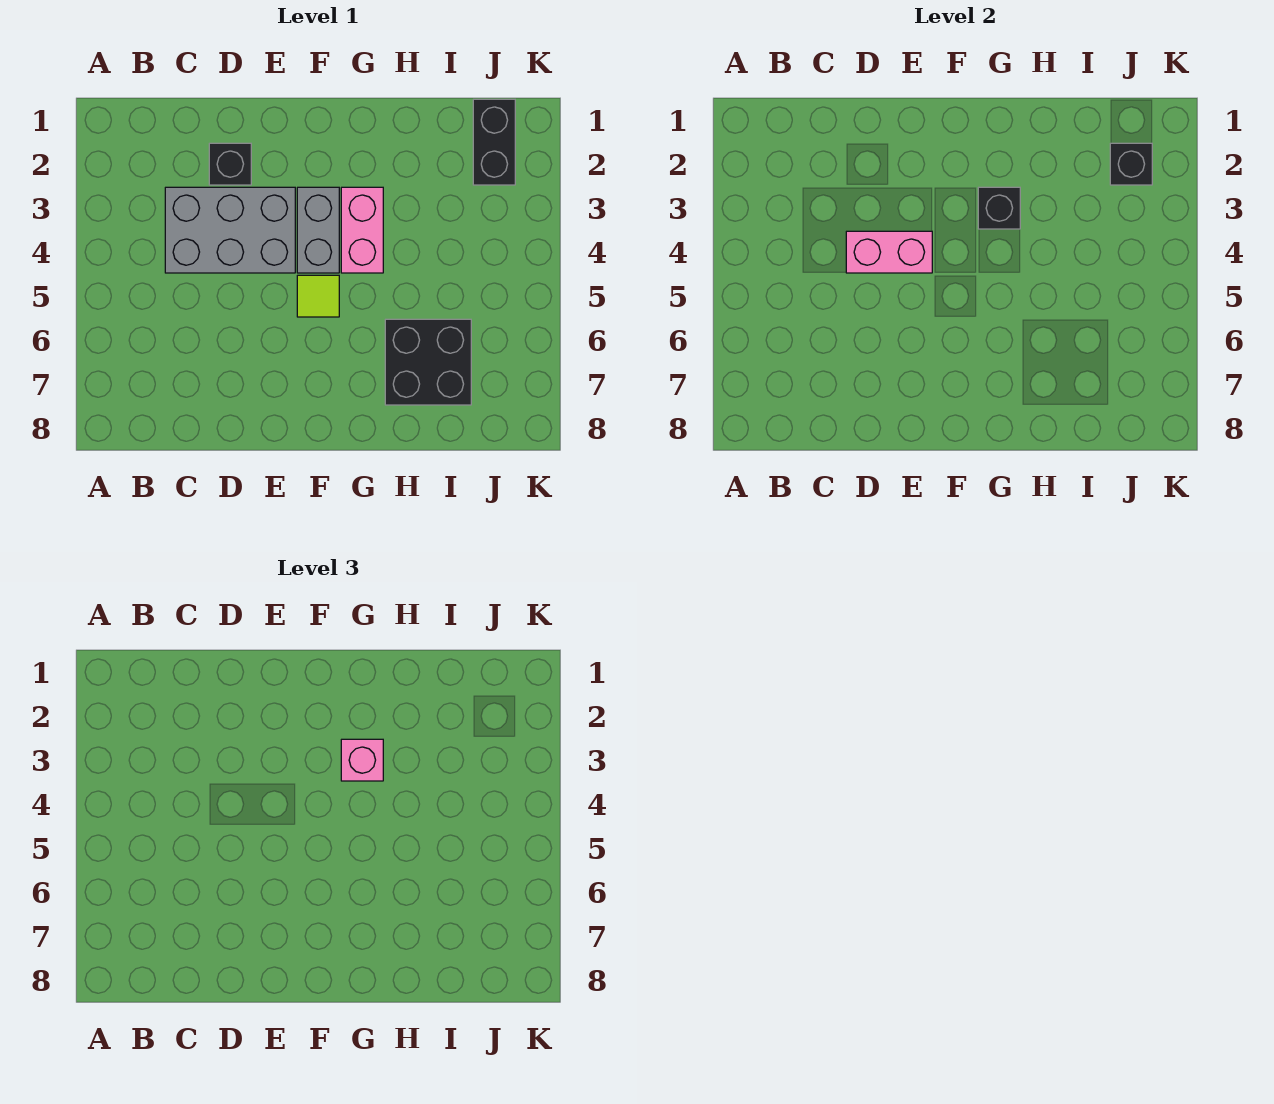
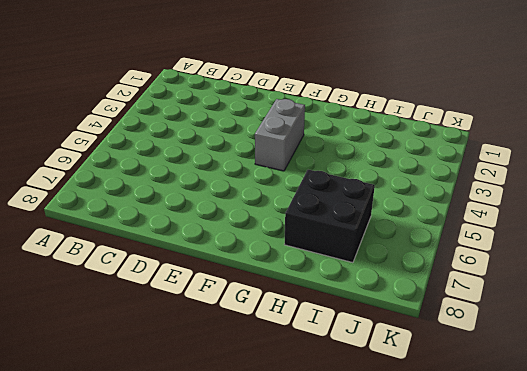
none -> grey brick C3:E4 level 1
none -> black brick D2 level 1

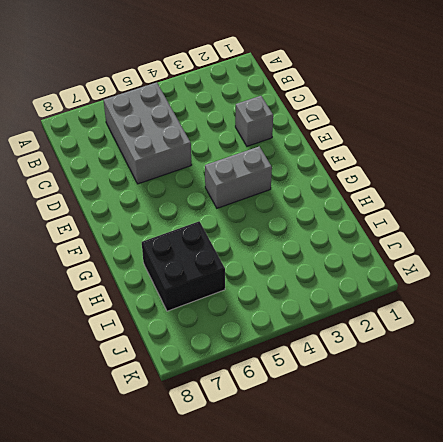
grey brick B5:D6 level 1 -> grey brick C3:E4 level 1
grey brick D2 level 1 -> black brick D2 level 1
none -> lime tile F5 level 1
none -> pink brick G3:G4 level 1

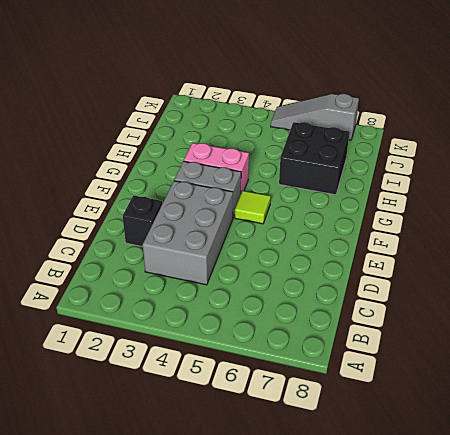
grey slope K5:K7 level 1 top 7 -> none
none -> black brick J1:J2 level 1
none -> pink brick D4:E4 level 2

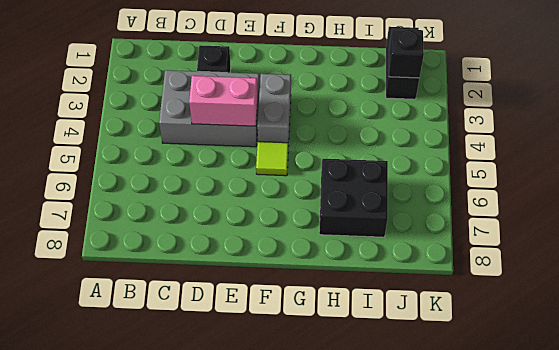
none -> pink brick G3:G4 level 1
none -> black brick G3 level 2

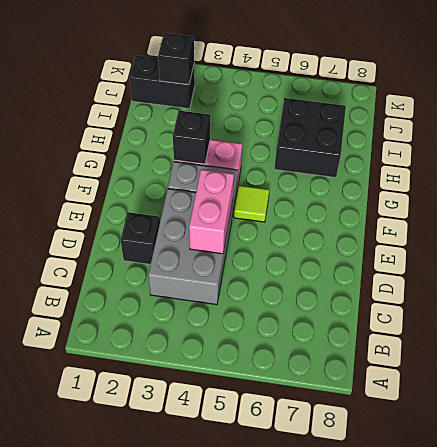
none -> pink brick G3 level 3

